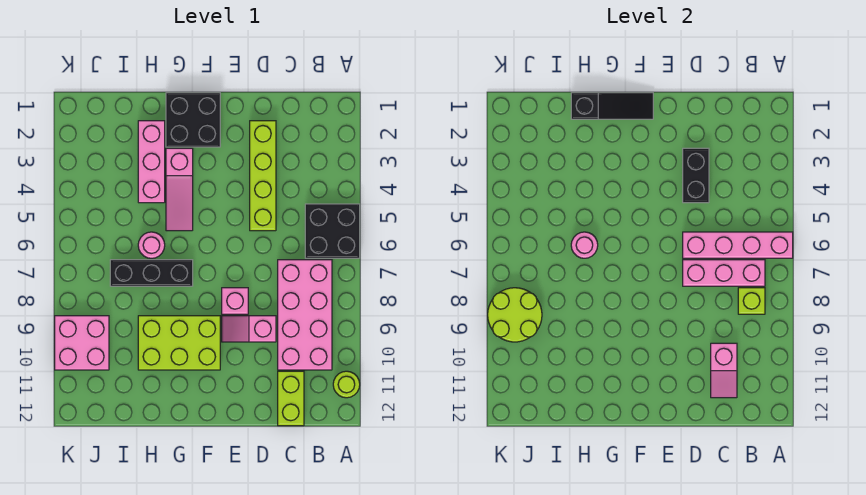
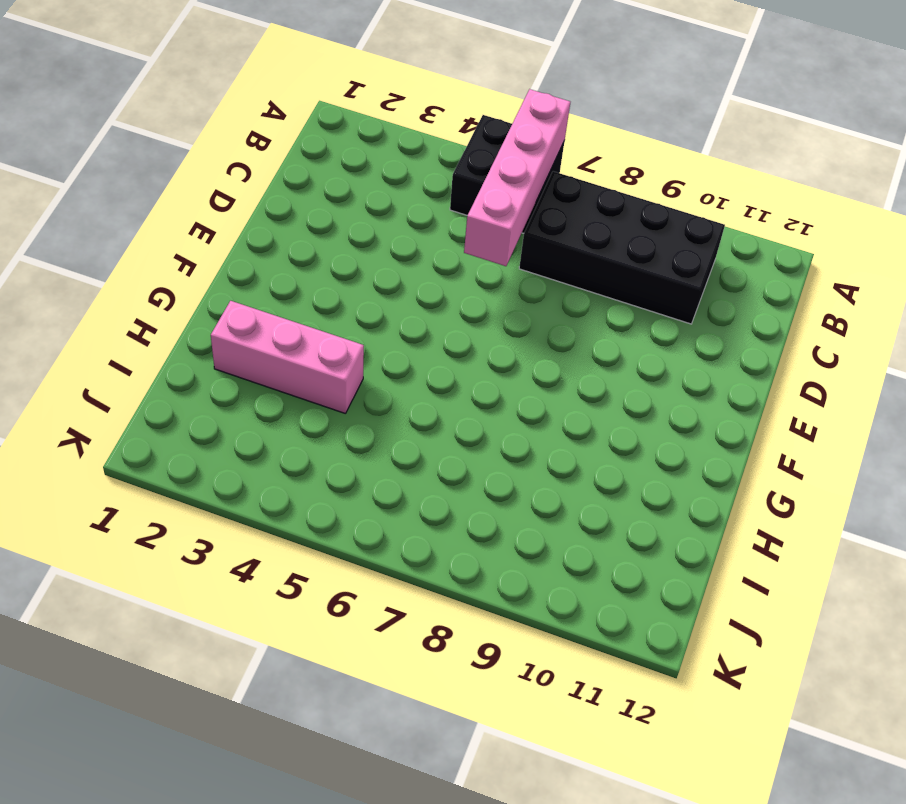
black brick B7:C10 level 1 -> pink brick B7:C10 level 1
none -> lime round brick A11 level 1
none -> lime brick C11:C12 level 1
none -> lime brick D2:D5 level 1

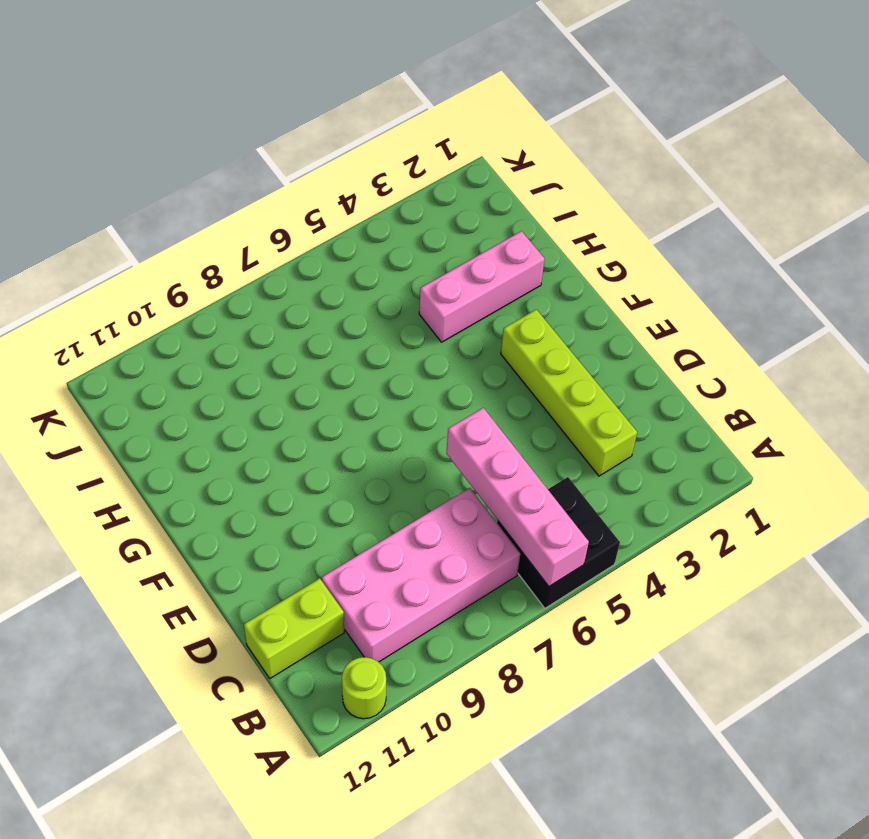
lime brick C3:F3 level 1 -> lime brick D2:D5 level 1
none -> pink slope D9:E9 level 1 top D
none -> pink brick E8 level 1
none -> black brick F1:G2 level 1

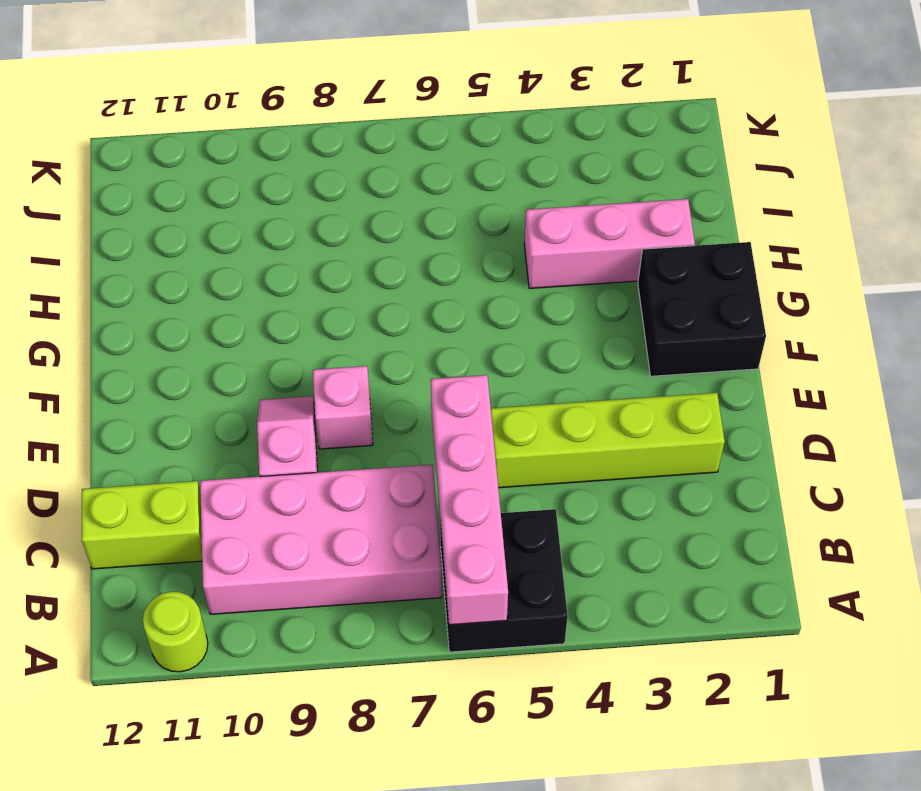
none -> lime brick F9:H10 level 1
none -> pink slope G3:G5 level 1 top 3
none -> black brick G7:I7 level 1

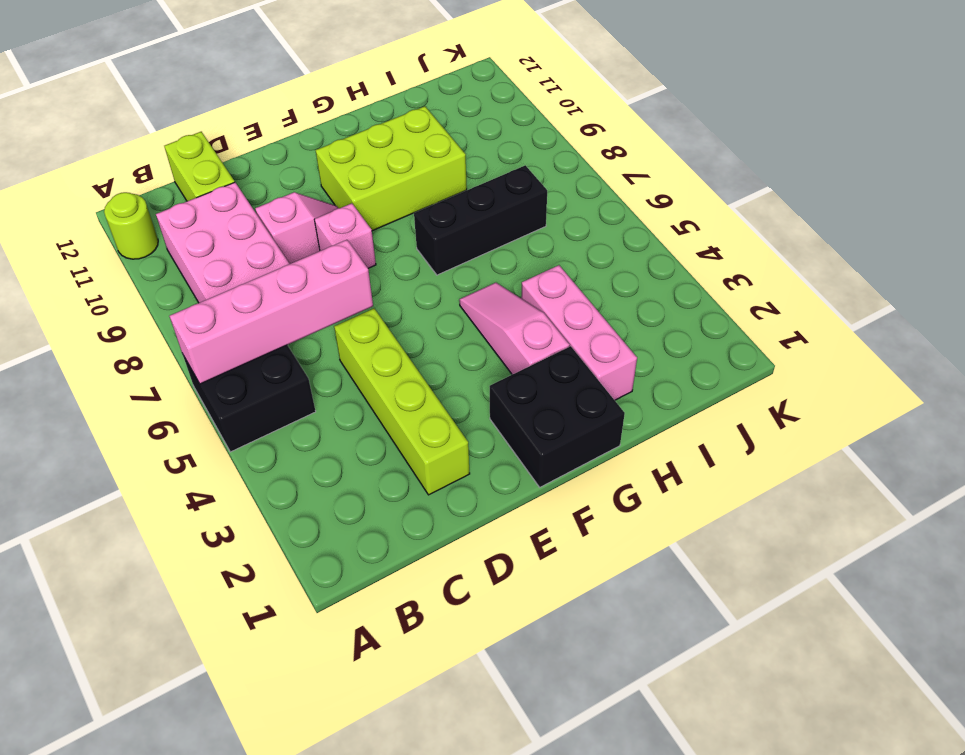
none -> pink round brick H6 level 1
none -> pink brick J9:K10 level 1
none -> pink brick B7:D7 level 2

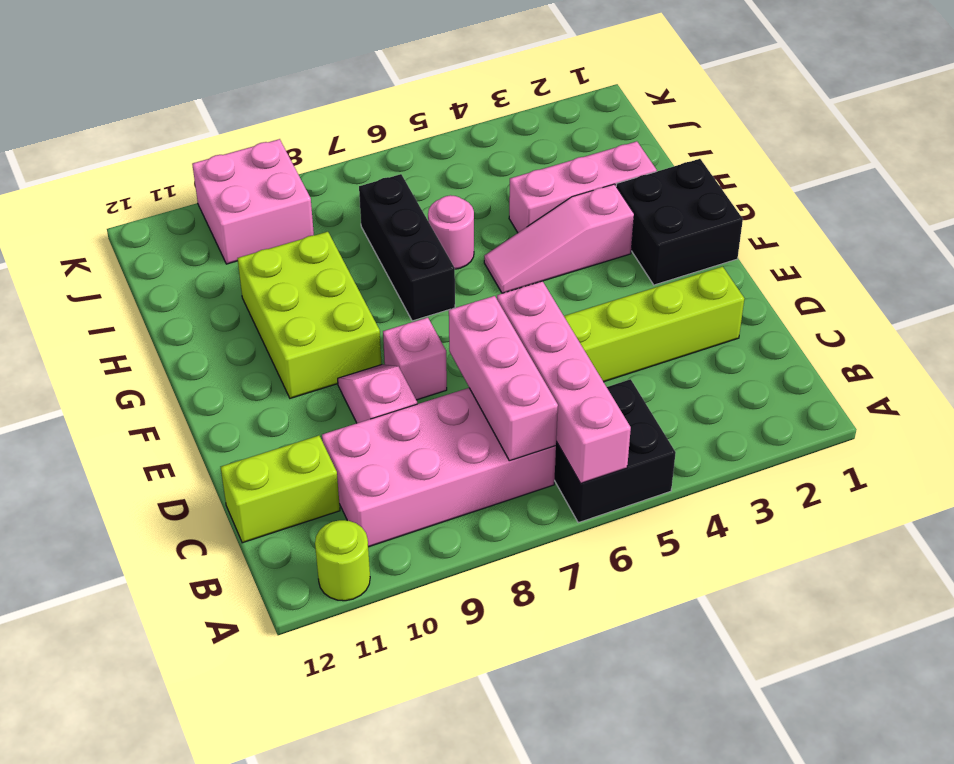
none -> lime brick B8 level 2
none -> pink slope C10:C11 level 2 top 10
none -> black brick D3:D4 level 2

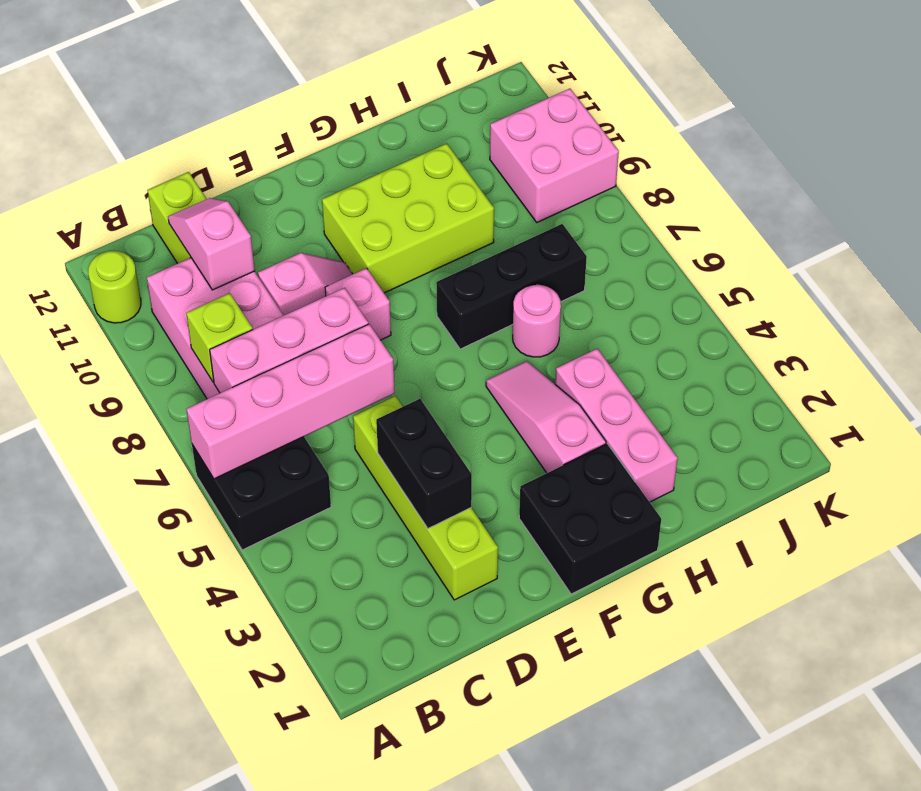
none -> black slope F1:H1 level 2 top H
none -> pink round brick H6 level 2
none -> lime round brick J8:K9 level 2

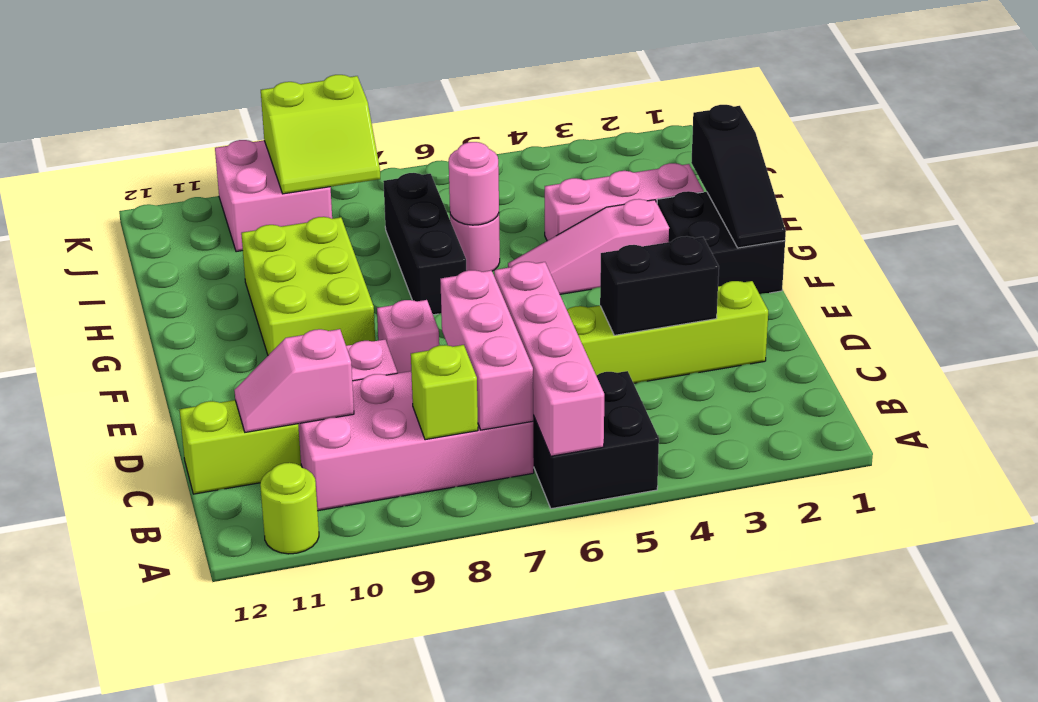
lime slope J8:K9 level 2 top K -> lime round brick J8:K9 level 2

